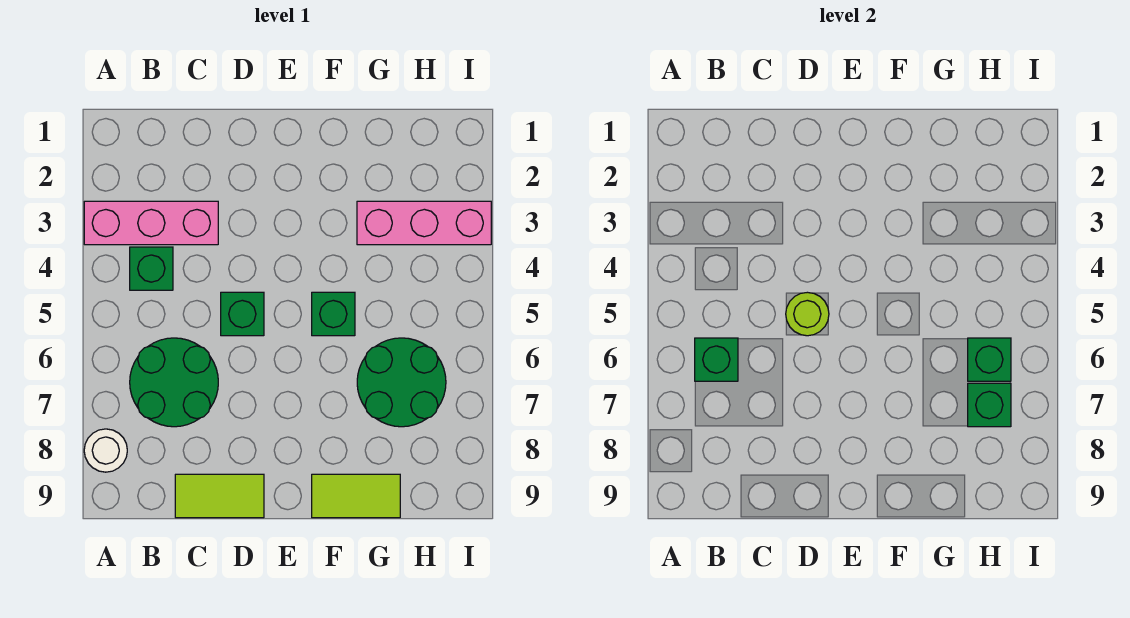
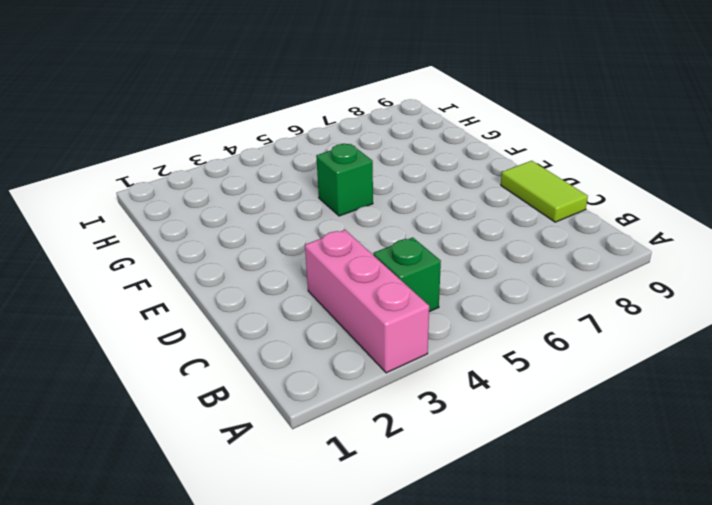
none -> white round brick A8 level 1
none -> green round brick B6:C7 level 1
none -> green brick D5 level 1

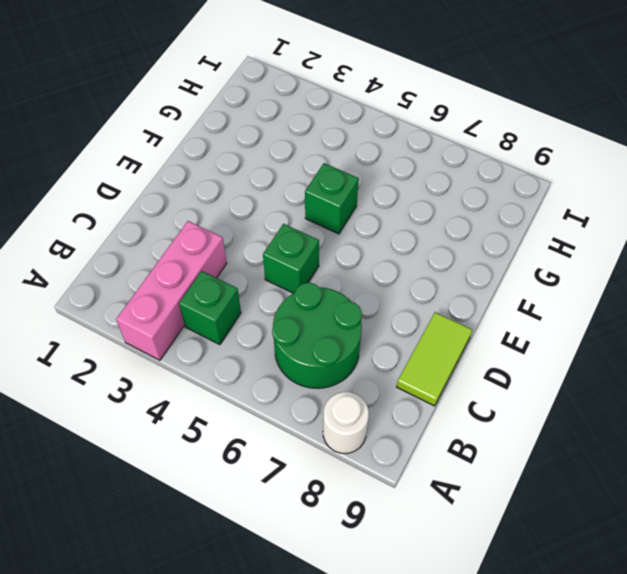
none -> lime tile F9:G9 level 1
none -> pink brick G3:I3 level 1
none -> green round brick G6:H7 level 1

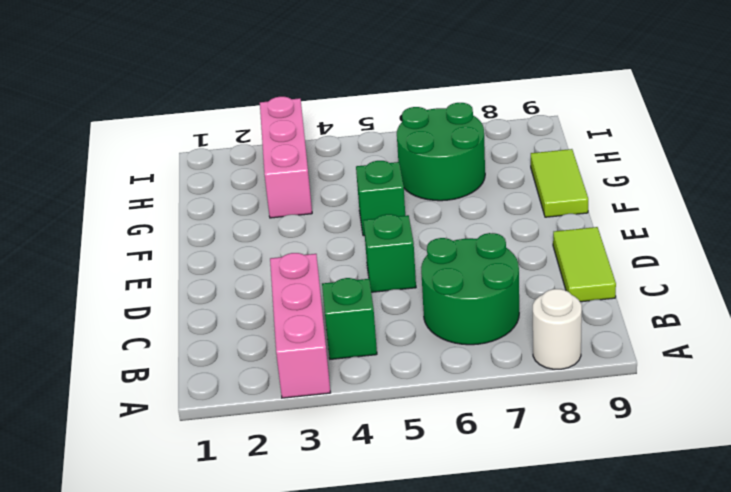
none -> green brick B6 level 2
none -> lime round brick D5 level 2
none -> green brick H6 level 2

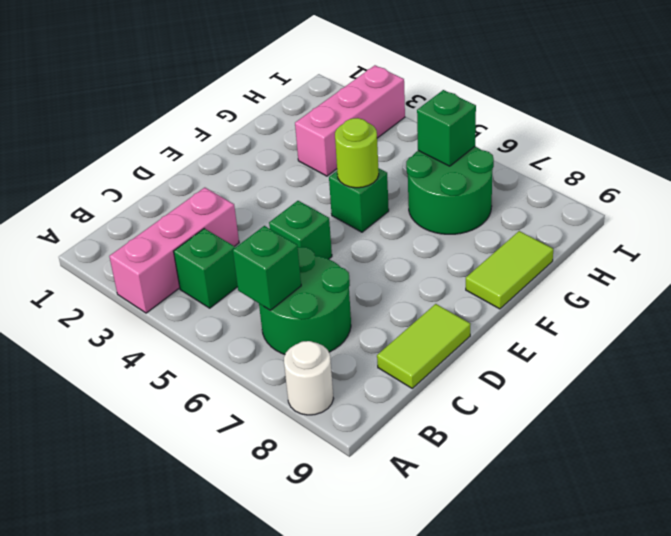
lime round brick F5 level 2 -> lime round brick D5 level 2
none -> green brick H7 level 2

